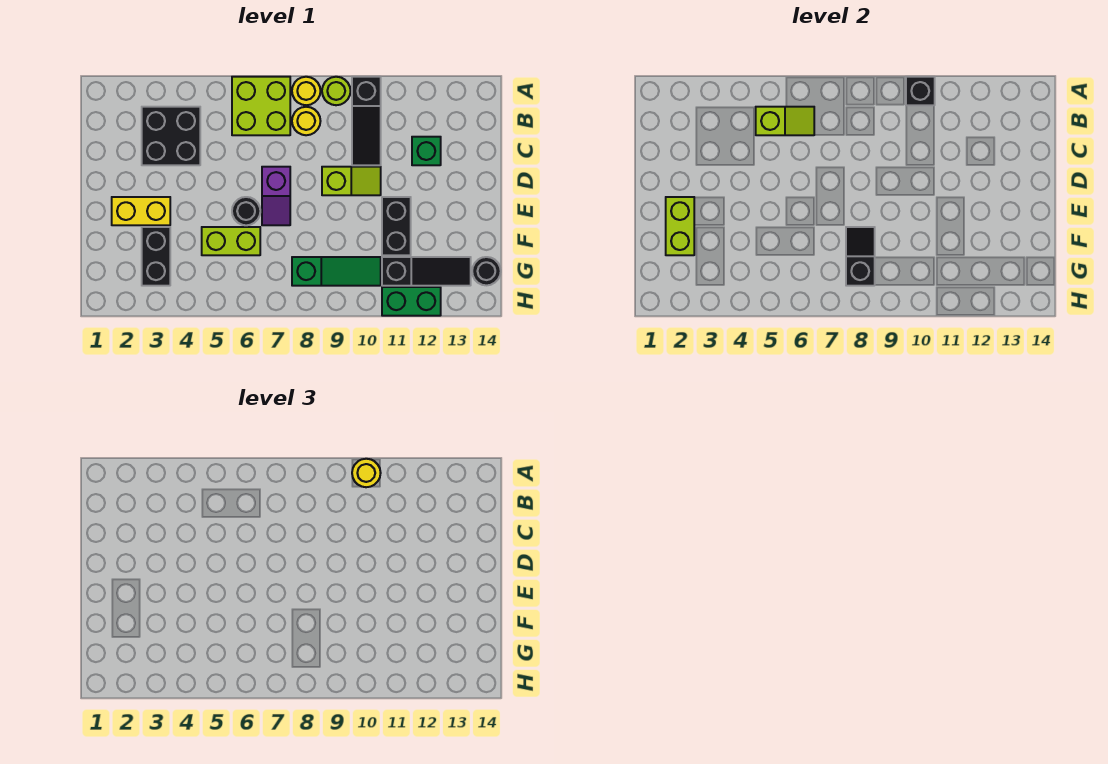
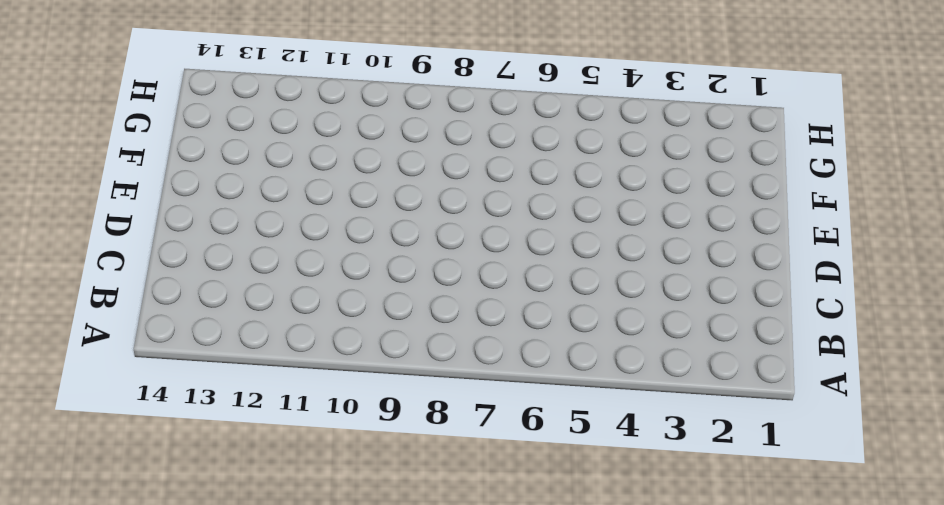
none -> lime brick A6:B7 level 1
none -> yellow round brick A8 level 1
none -> lime round brick A9 level 1

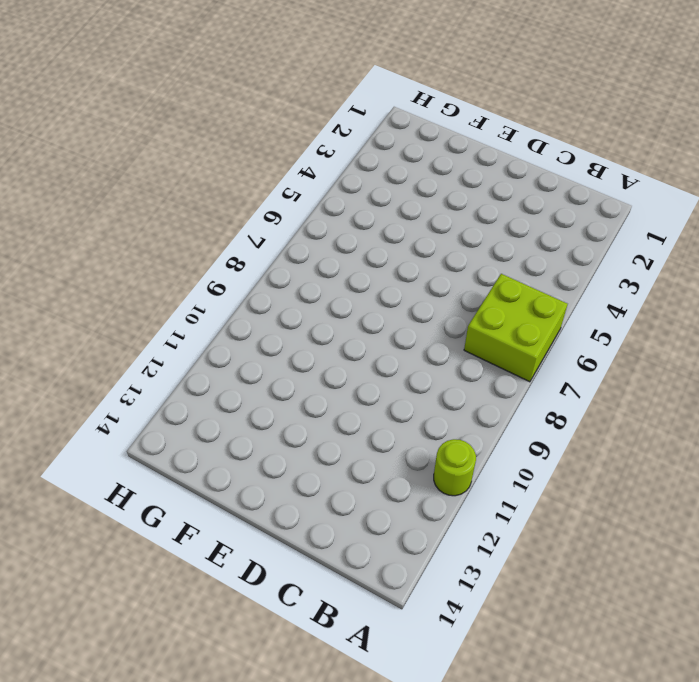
lime round brick A11 level 1 -> lime round brick A9 level 1
none -> yellow round brick A8 level 1
none -> black slope A10:C10 level 1 top A
none -> black brick B3:C4 level 1

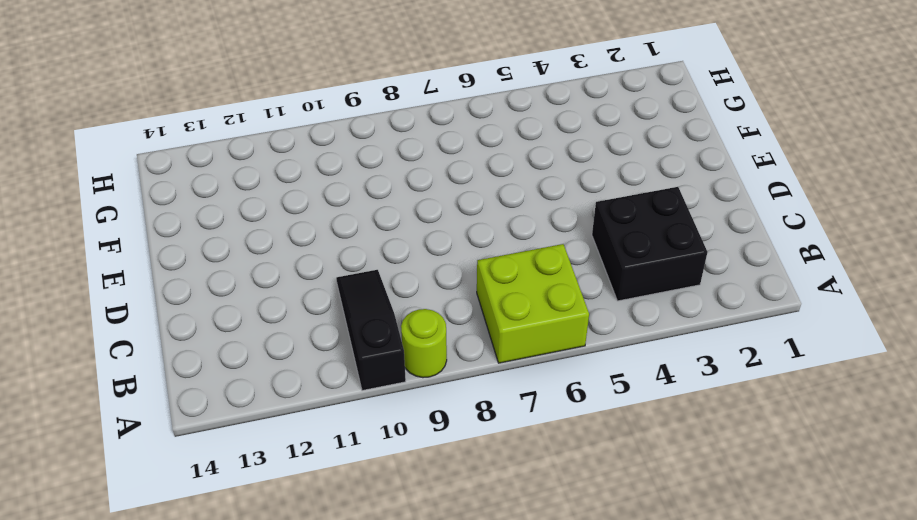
none -> yellow round brick A8 level 1
none -> yellow round brick B8 level 1
none -> green brick C12 level 1

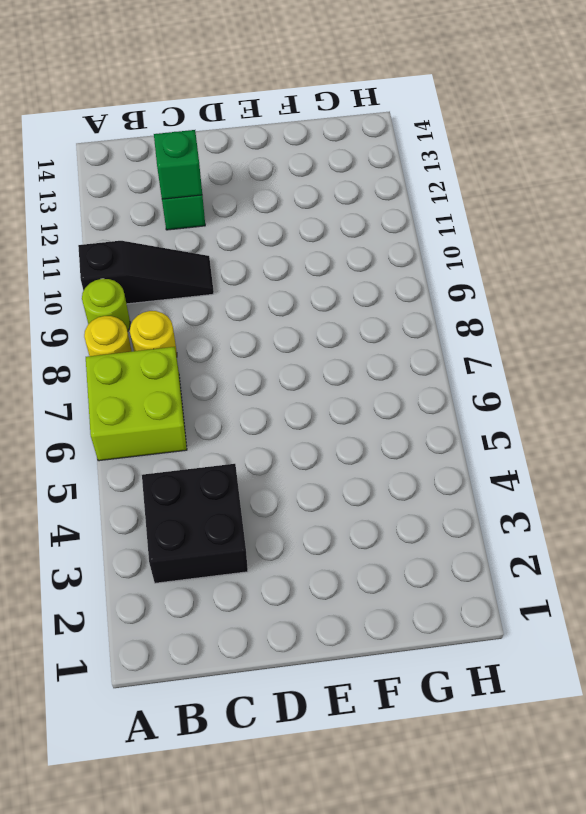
green brick C12 level 2 -> none
none -> purple slope D7:E7 level 1 top D
none -> lime slope D9:D10 level 1 top 9
none -> yellow brick E2:E3 level 1

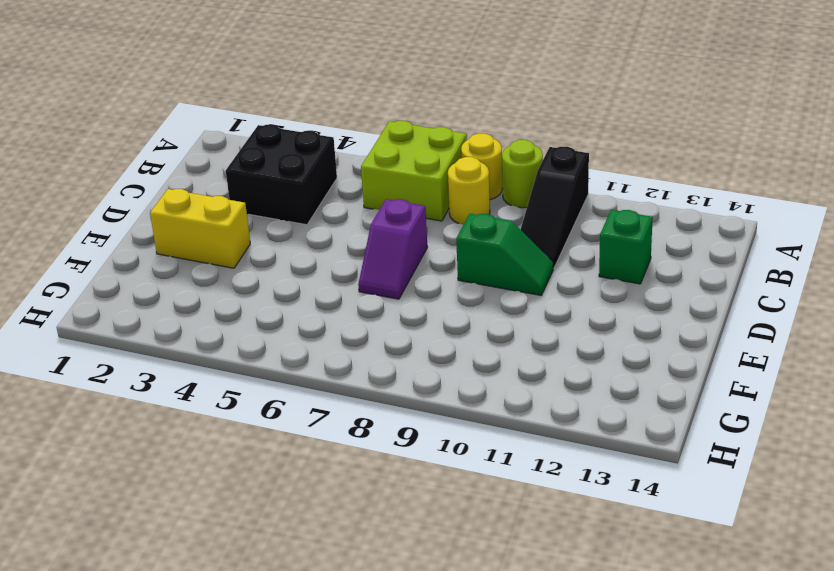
green slope D9:D10 level 1 top 9 -> lime slope D9:D10 level 1 top 9
none -> black round brick E6 level 1
none -> black brick E11:F11 level 1
none -> black brick F3:G3 level 1

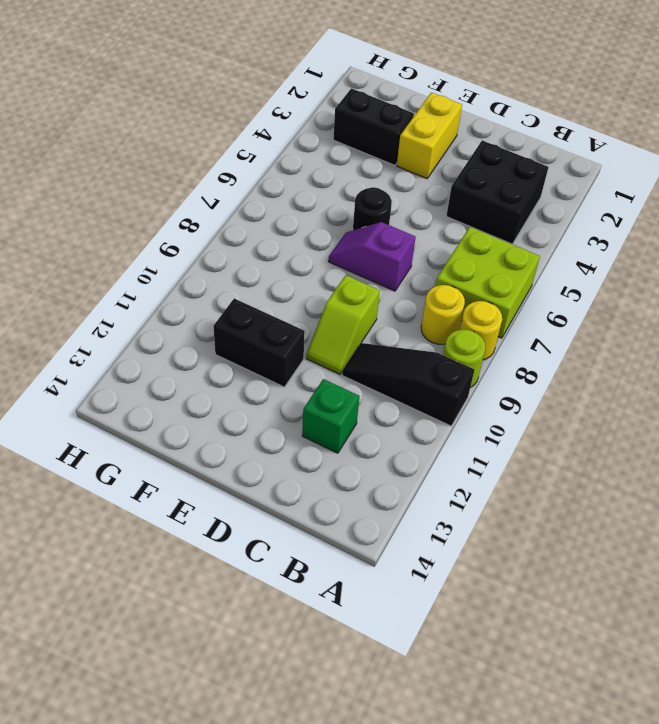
none -> lime brick F5:F6 level 1
none -> green slope G8:G10 level 1 top 8
none -> black slope G11:G13 level 1 top 11

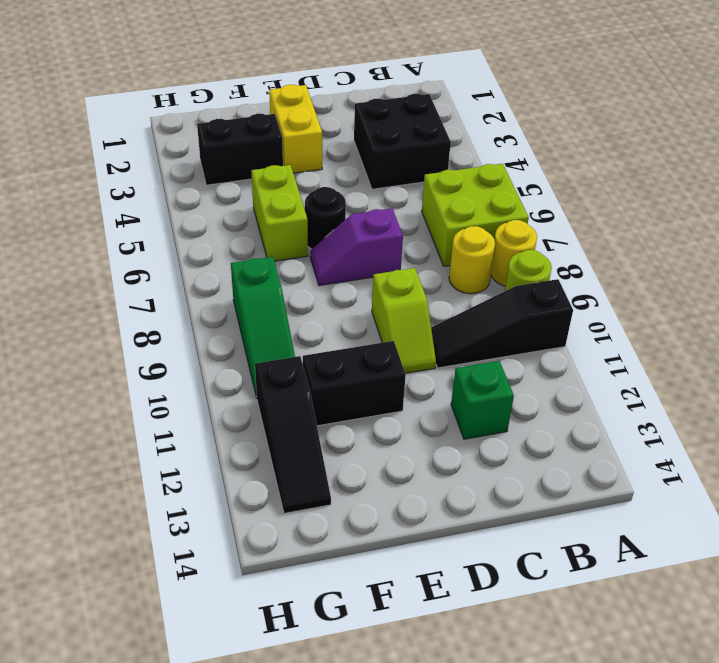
none -> black round brick G14 level 1
none -> green brick H11:H12 level 1
none -> black brick A10 level 2

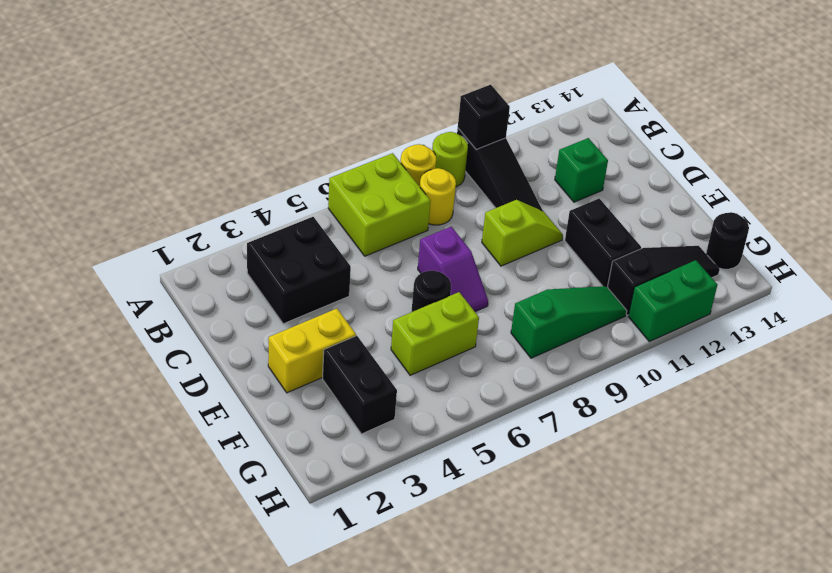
none -> lime slope B5:B6 level 2 top 5
none -> lime brick E2:F2 level 2
none -> black slope F8:G8 level 2 top G

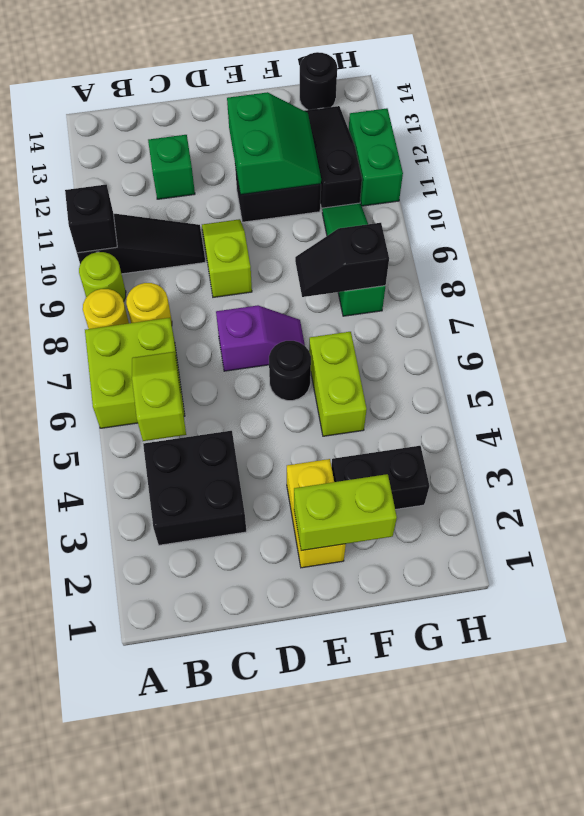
green slope E11:F12 level 2 top E -> none
none -> yellow round brick A10 level 3

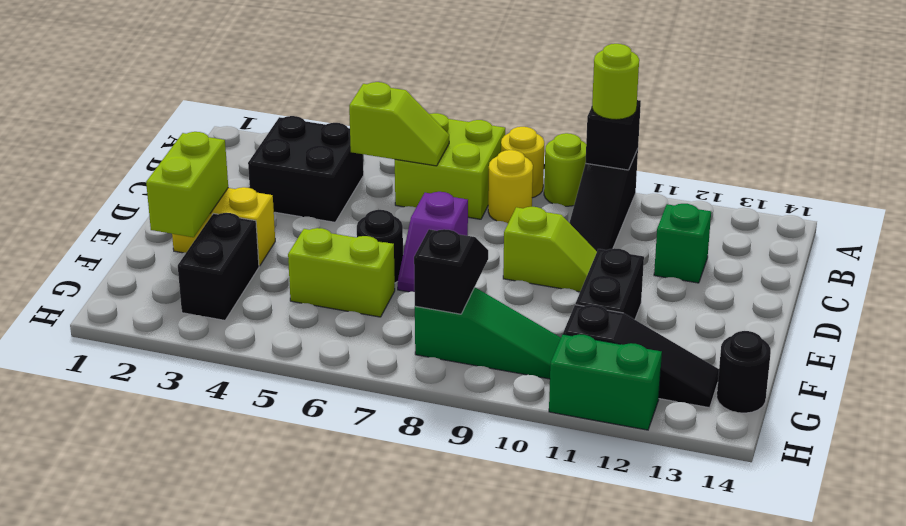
lime round brick A10 level 3 -> yellow round brick A10 level 3

